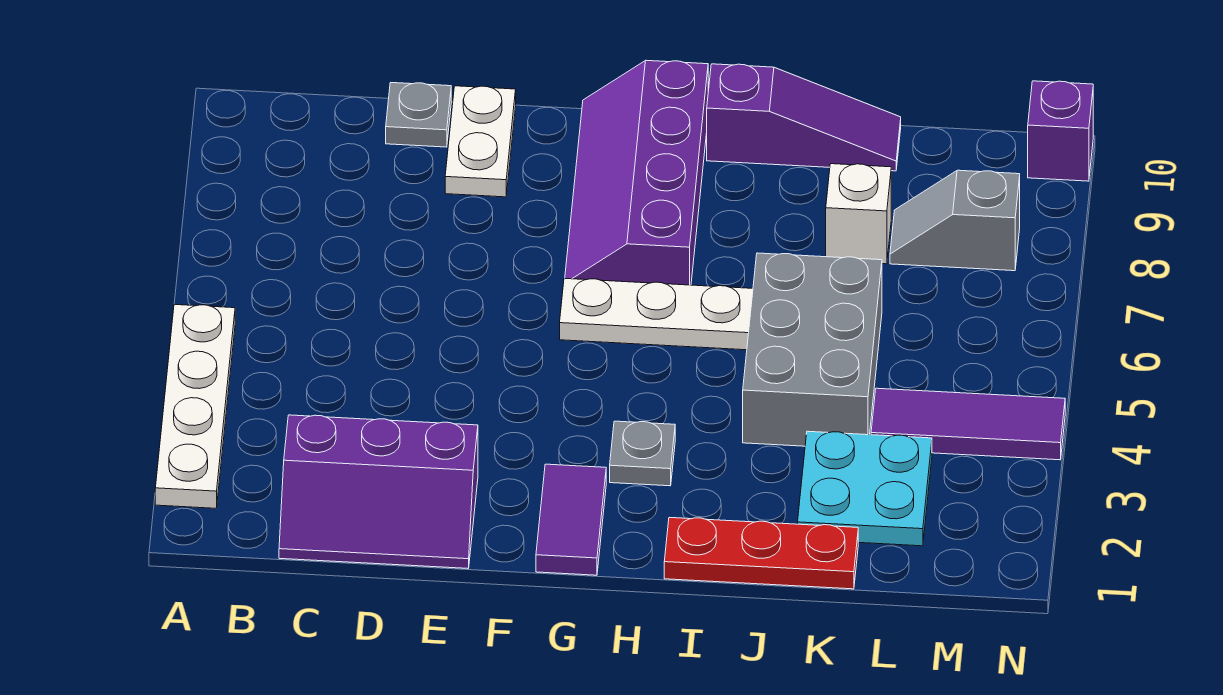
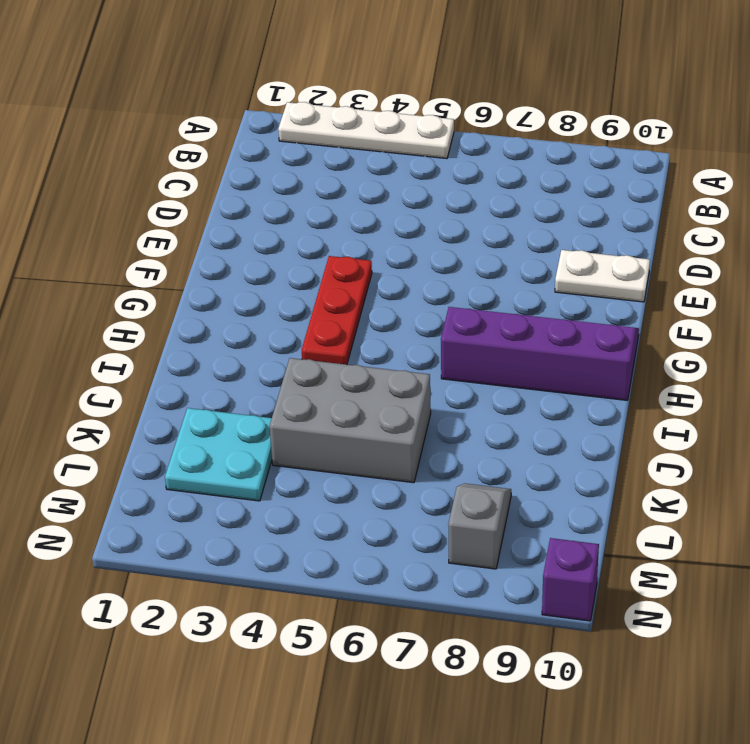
red plate F4:H4 level 1 -> red plate I1:K1 level 1
none -> purple slope C1:E2 level 1 top 2
none -> grey plate D10 level 1
none -> purple tile G1:G2 level 1

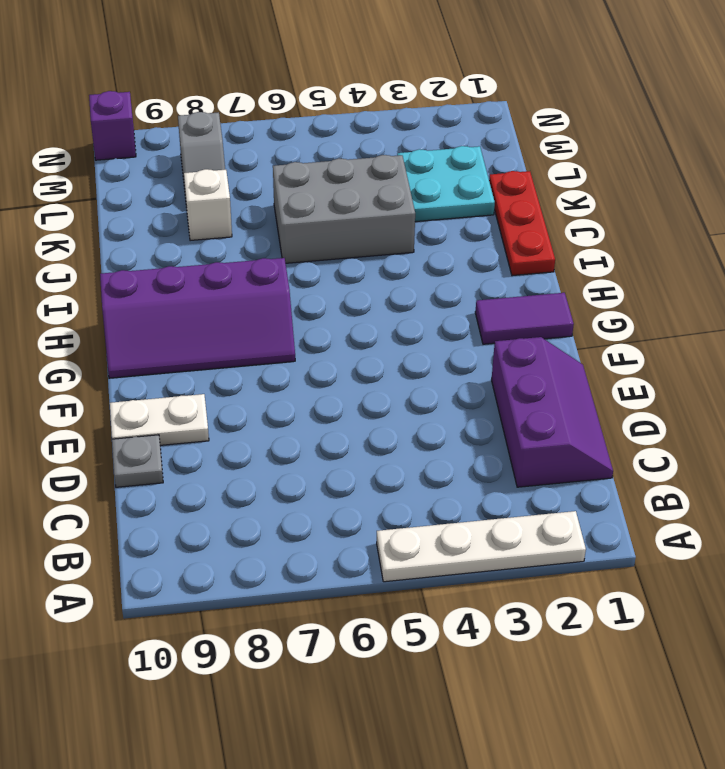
none -> white plate G6:I6 level 1
none -> grey plate H3 level 1
none -> purple slope I10:K10 level 1 top I

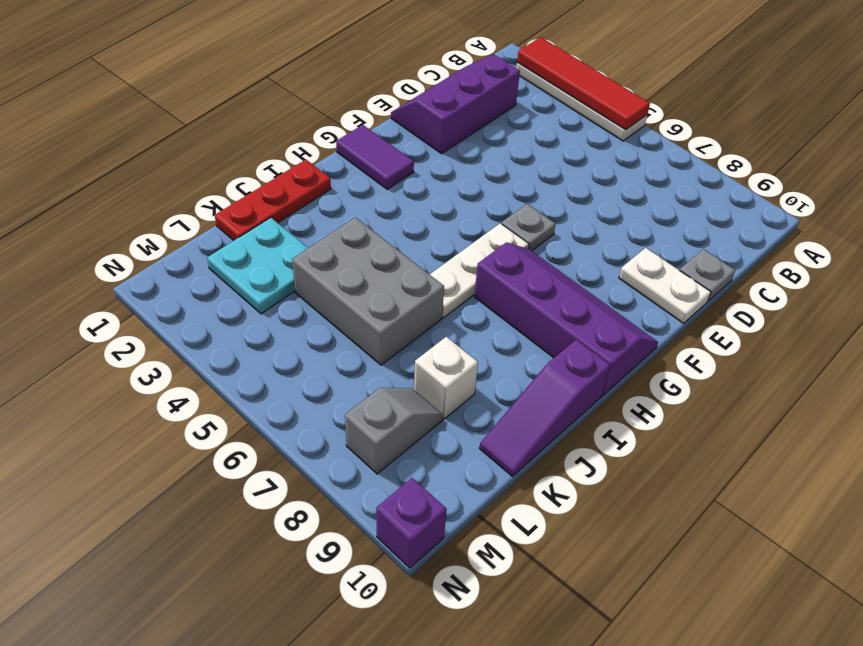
red tile A2:A5 level 2 -> none
grey plate F6 level 1 -> grey plate H3 level 1
none -> purple tile L4:N4 level 1

